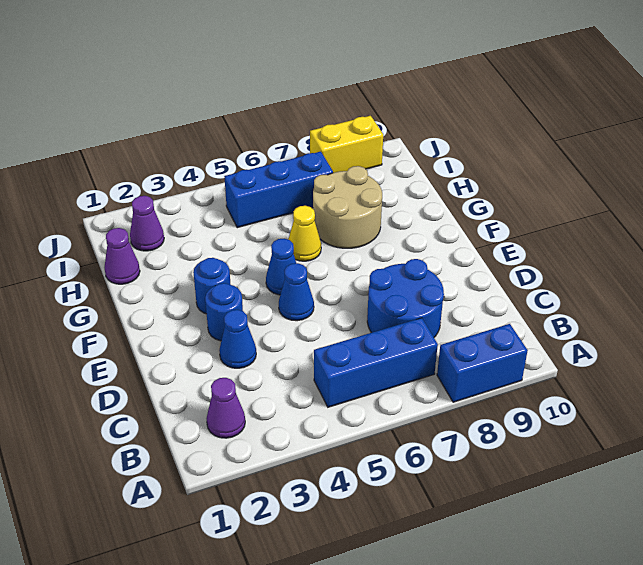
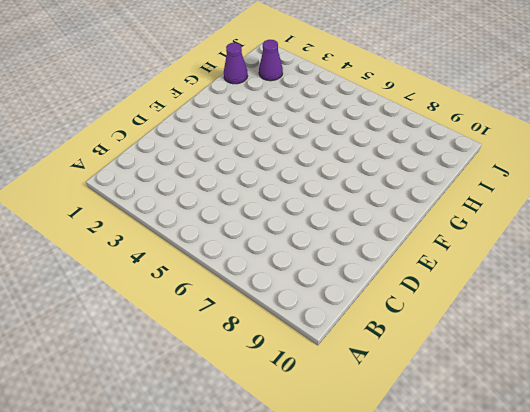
none -> blue brick A8:A9 level 1
none -> purple cone B2 level 1
none -> blue brick B5:B7 level 1

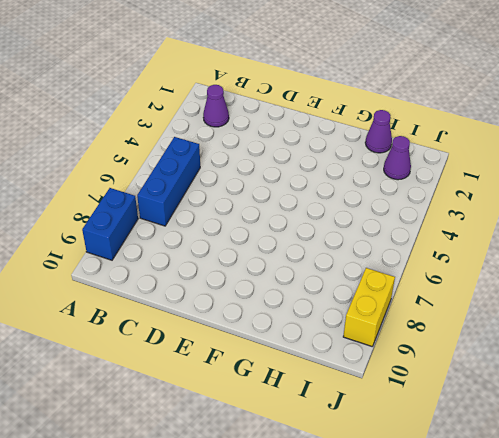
none -> blue round brick C7:D8 level 1
none -> blue cone D3 level 1
none -> blue round brick E3 level 1

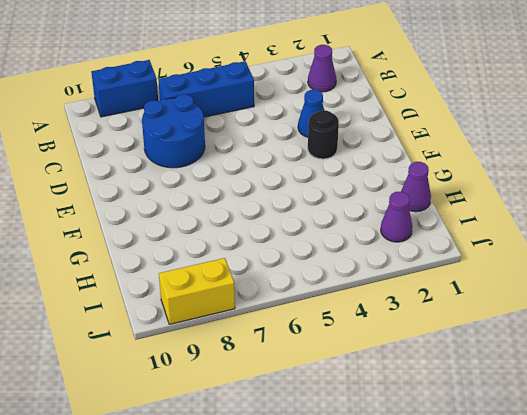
black round brick E3 level 1 -> blue round brick E3 level 1
none -> blue cone E5 level 1
none -> blue round brick F3 level 1
none -> blue cone F5 level 1

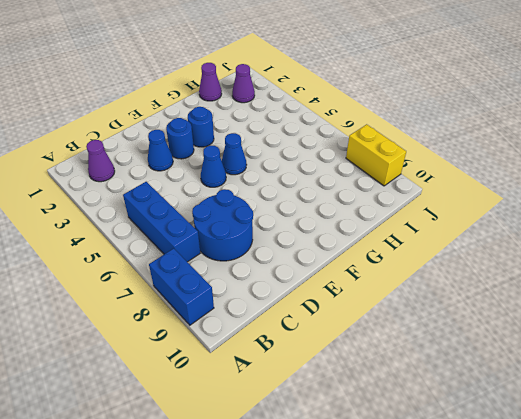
none -> yellow cone G6 level 1
none -> tan round brick G7:H8 level 1
none -> blue brick I5:I7 level 1

